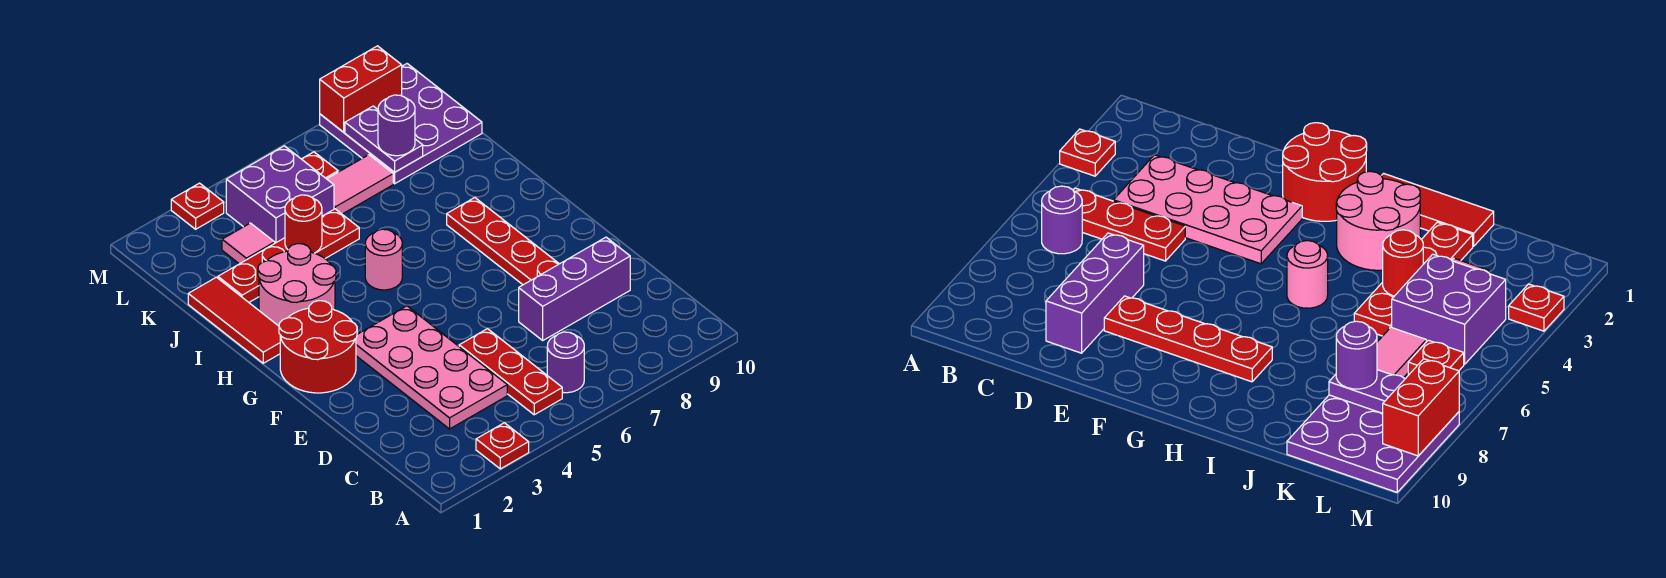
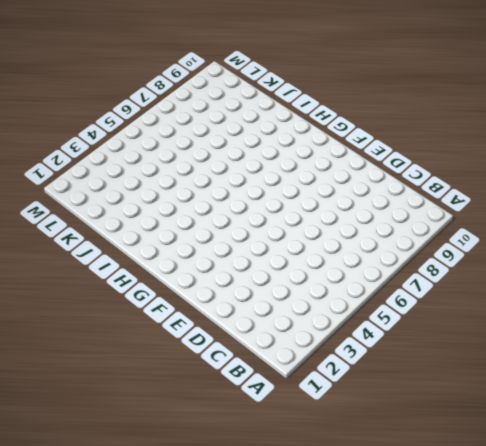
none -> red plate A3 level 1
none -> red plate B5:D5 level 1
none -> purple round brick B6 level 1

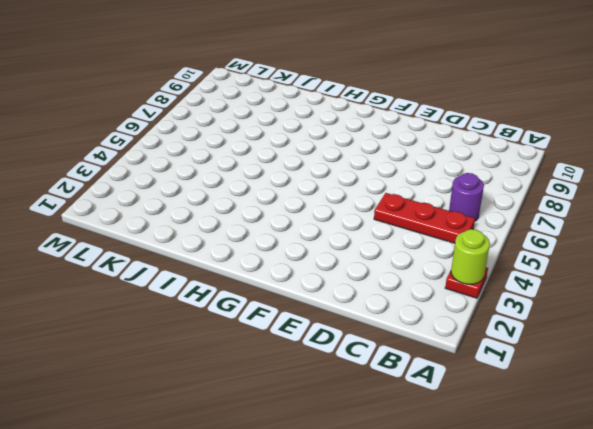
lime round brick A3 level 2 -> none
none -> pink plate C3:F4 level 1
none -> purple brick D7:D9 level 1
none -> red plate E8:H8 level 1

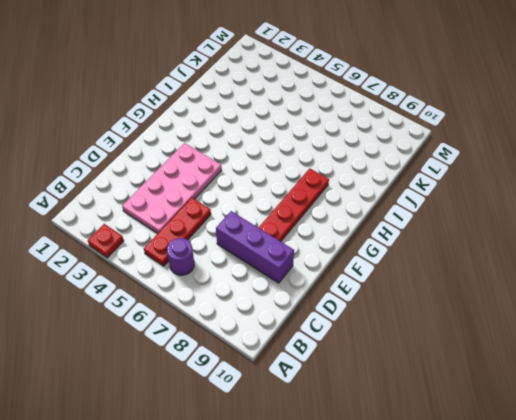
none -> red round brick F1:G2 level 1
none -> red tile H1:J1 level 1
none -> pink round brick H2:I3 level 1

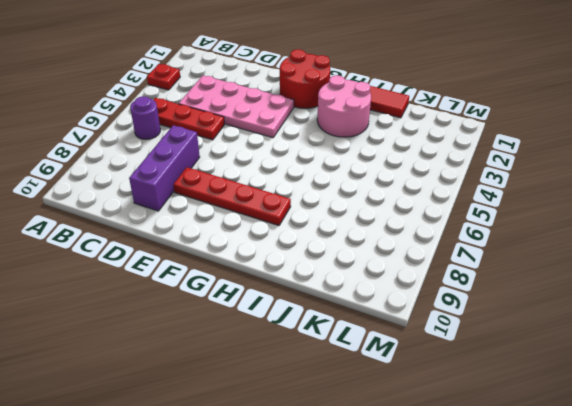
none -> pink round brick H5 level 1
none -> red plate J2:J5 level 1
none -> pink tile K3 level 1

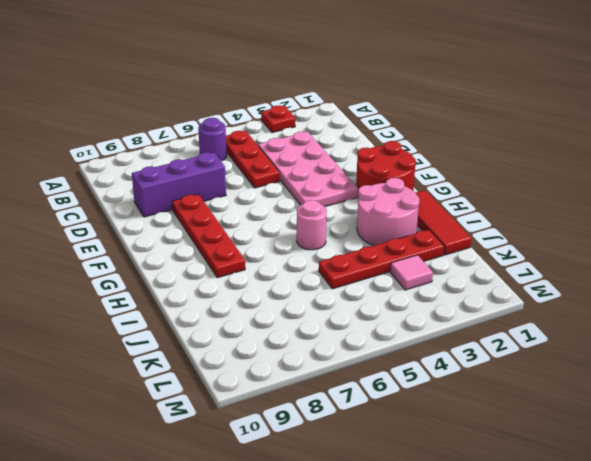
none -> purple brick K4:L5 level 1
none -> pink tile K6:K7 level 1
none -> purple plate K8:M10 level 1

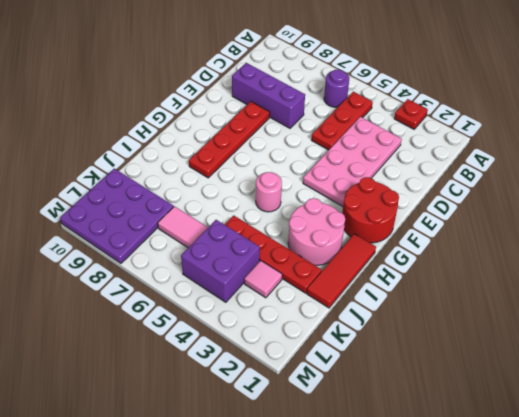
none -> red plate L6 level 1
none -> red plate M3 level 1
none -> red round brick J4 level 2

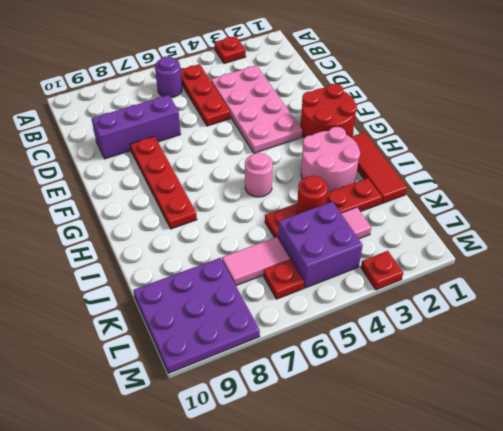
none -> purple plate K8:L8 level 2
none -> red brick M8:M9 level 2
none -> purple round brick K8 level 3

